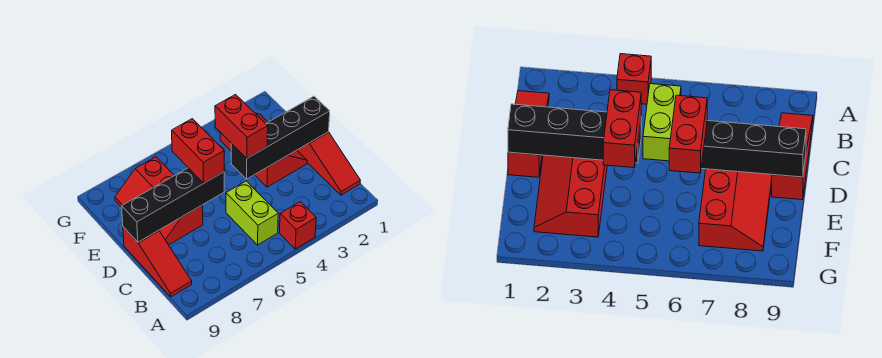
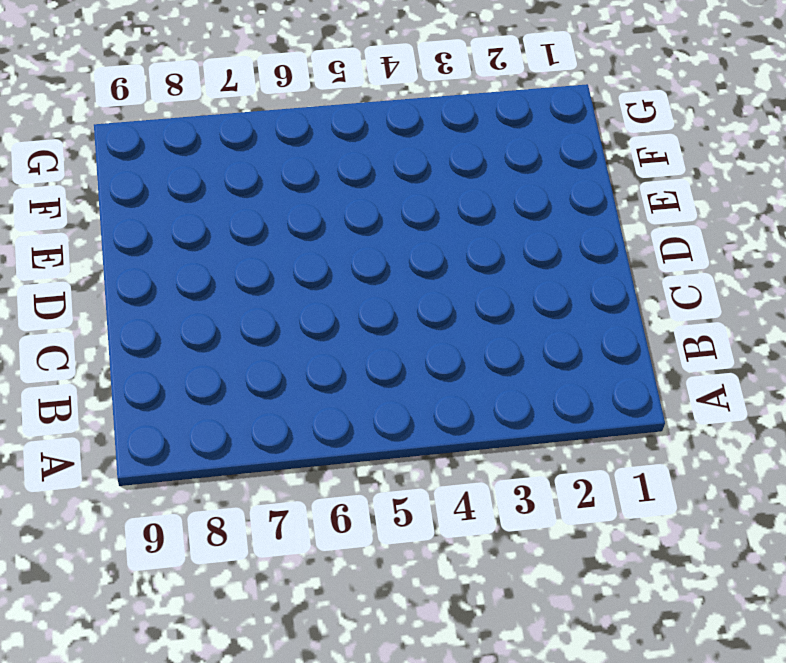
none -> red brick A4 level 1
none -> red slope B1:D1 level 1 top D

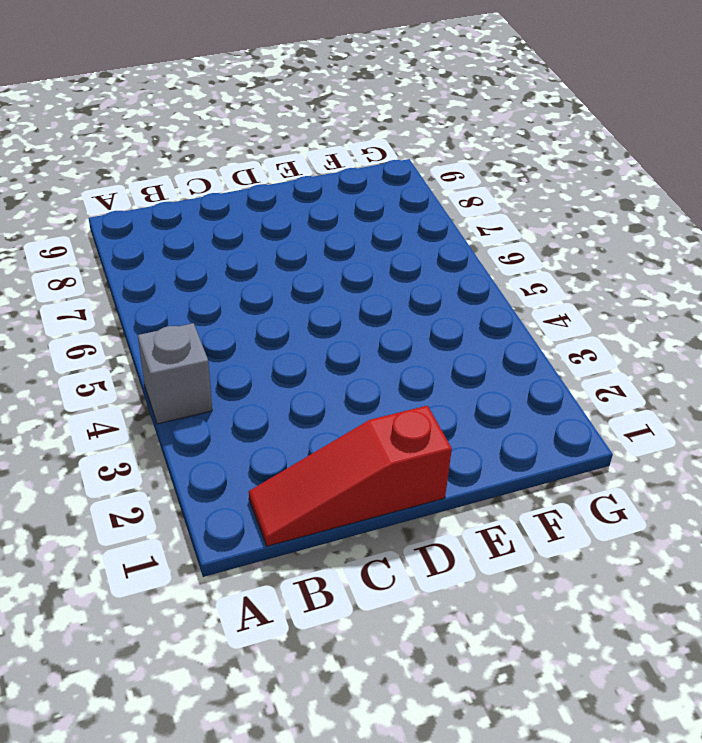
grey brick A4 level 1 -> red brick A4 level 1
none -> lime brick B5:C5 level 1
none -> red slope B9:D9 level 1 top D

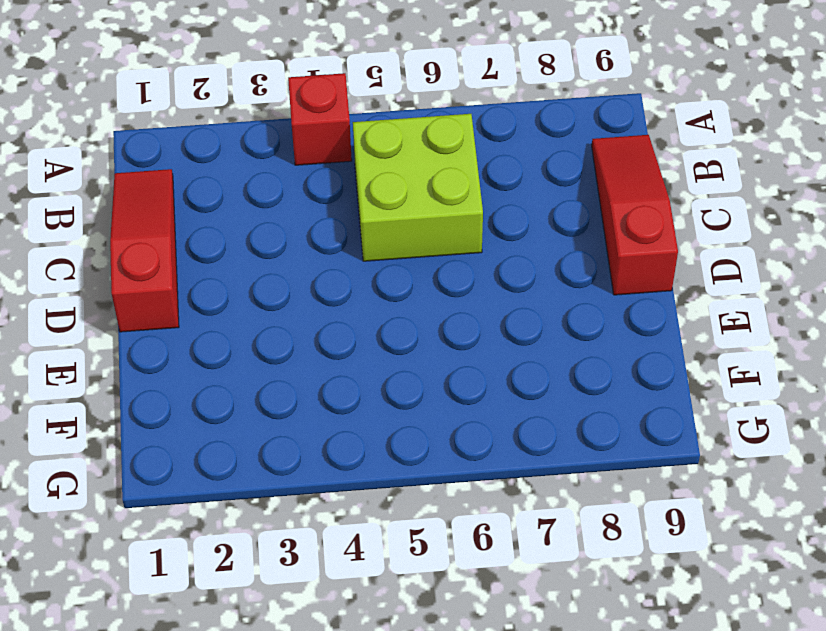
lime brick B5:C6 level 1 -> lime brick B5:C5 level 1
none -> red slope D2:F3 level 1 top 3
none -> red slope D7:F8 level 1 top 7

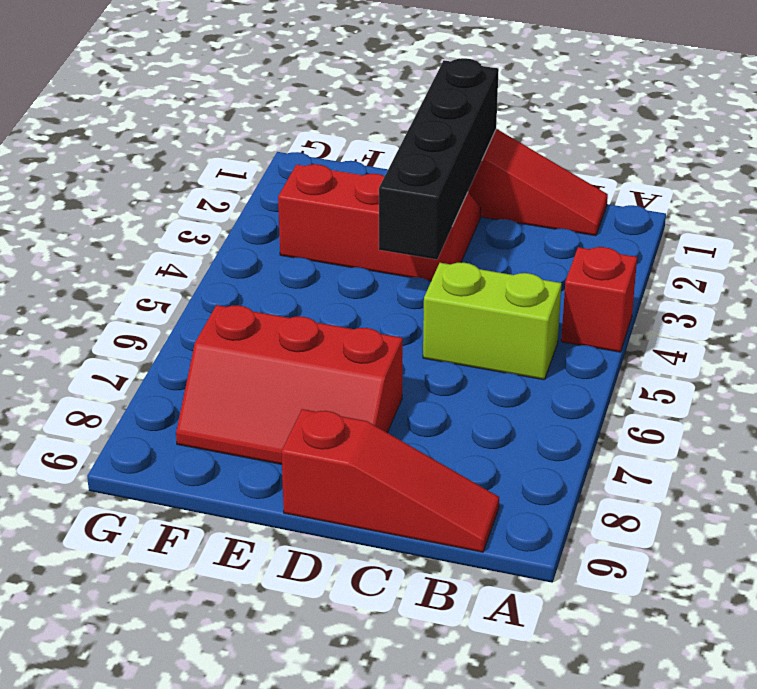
none -> black brick D6:D9 level 2
none -> red brick D4:E4 level 3

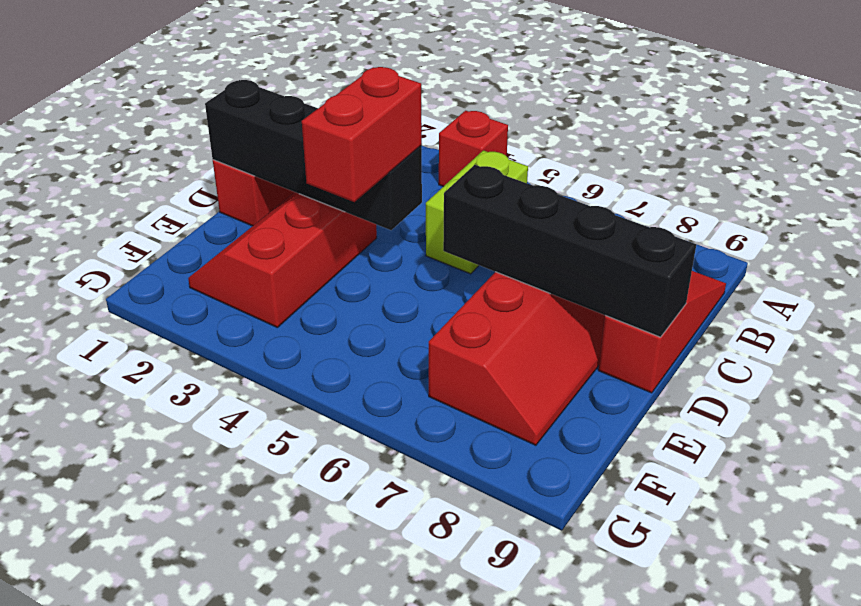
none -> red brick D6:E6 level 3

